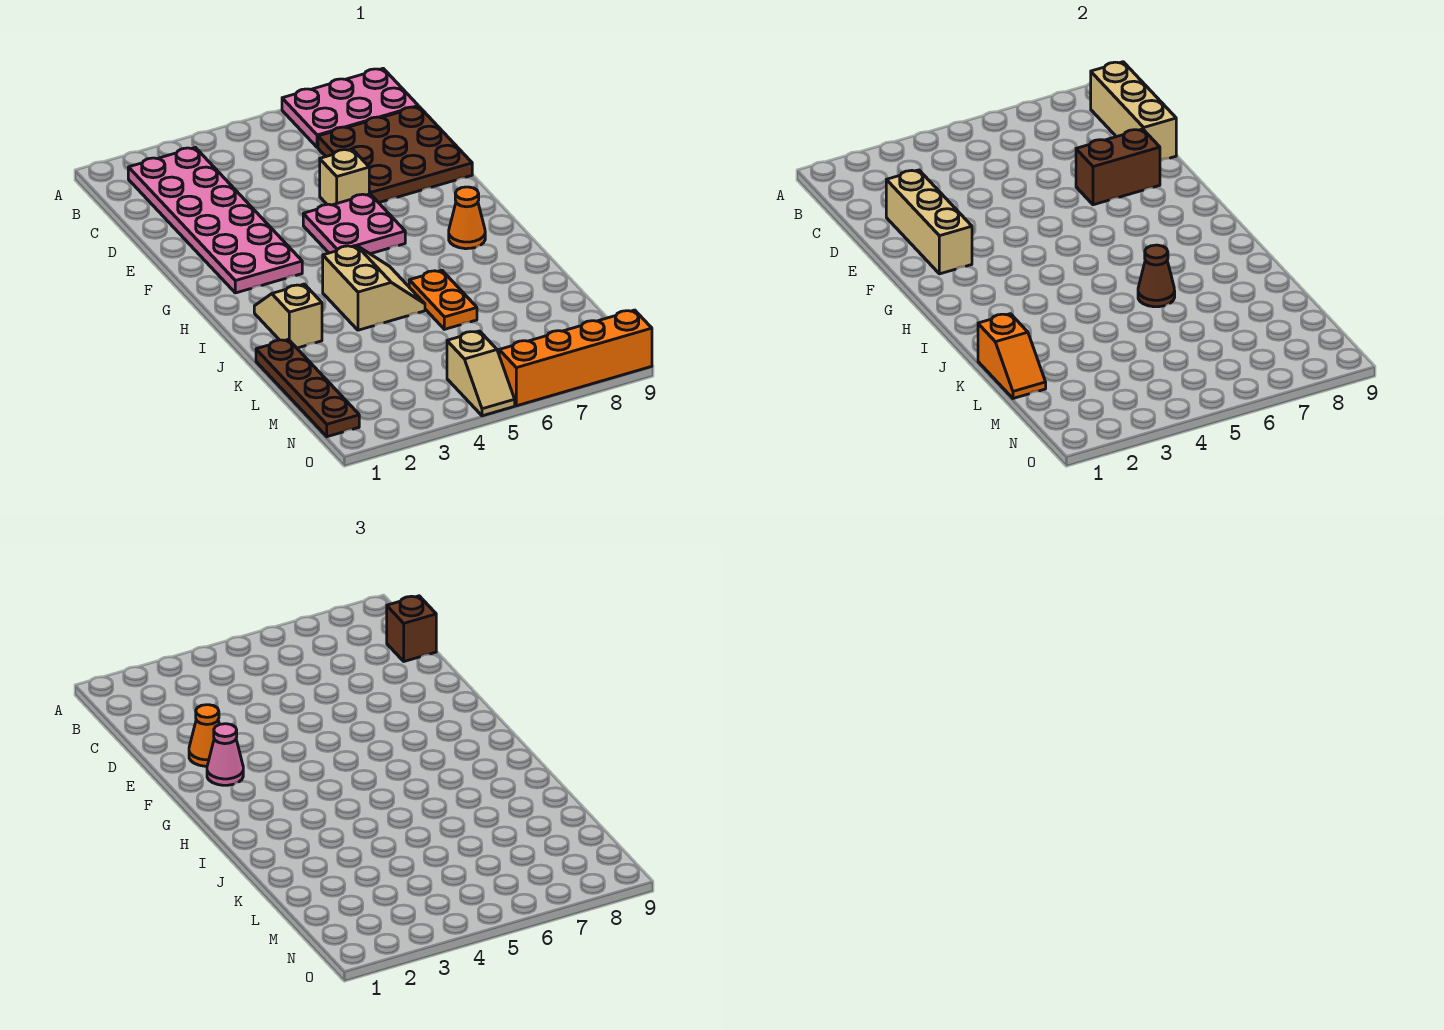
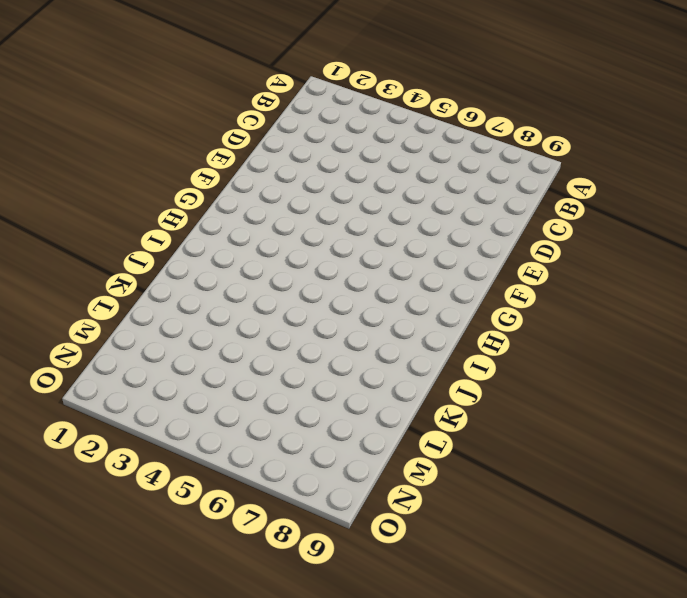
none -> pink plate A7:B9 level 1
none -> pink plate B2:G3 level 1
none -> brown plate C7:E9 level 1

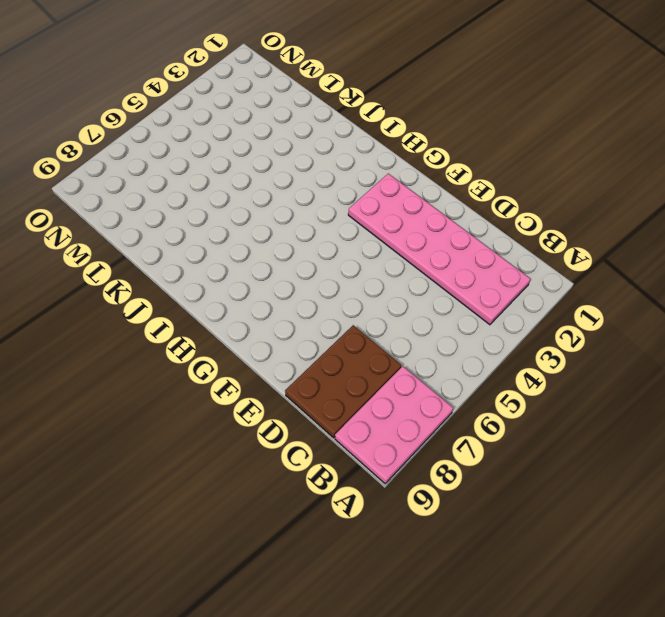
brown plate C7:D9 level 1 -> brown plate C7:E9 level 1
none -> tan brick E6 level 1
none -> pink plate F5:G6 level 1
none -> orange cone H8 level 1

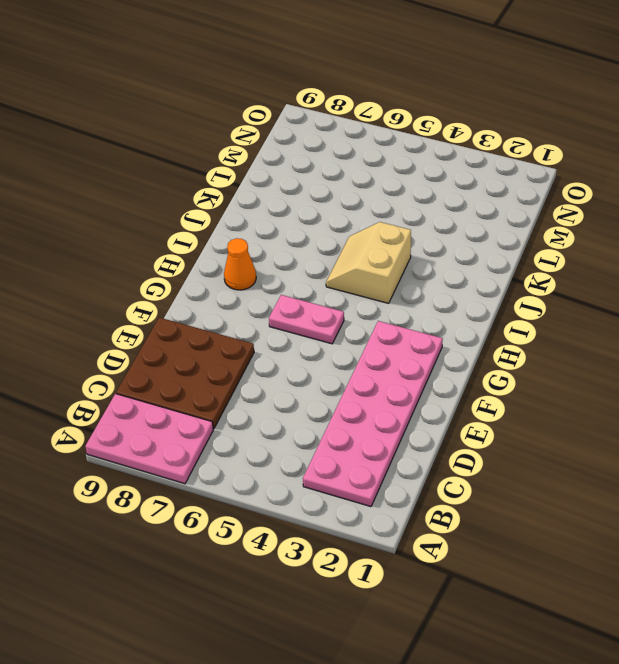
pink plate G5:G6 level 1 -> pink plate F5:G6 level 1
none -> tan brick E6 level 1
none -> tan slope I2:J2 level 1 top J
none -> orange plate J6:K6 level 1

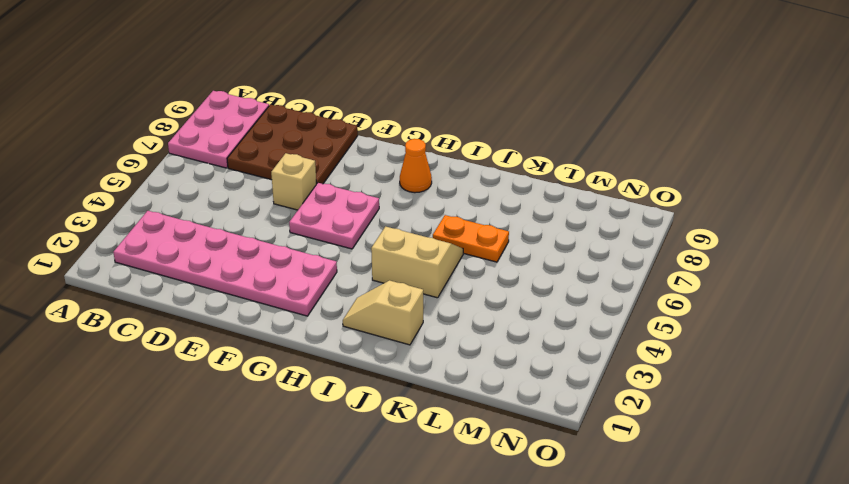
none -> brown plate K1:N1 level 1
none -> tan slope N5:O5 level 1 top N
none -> orange brick O6:O9 level 1

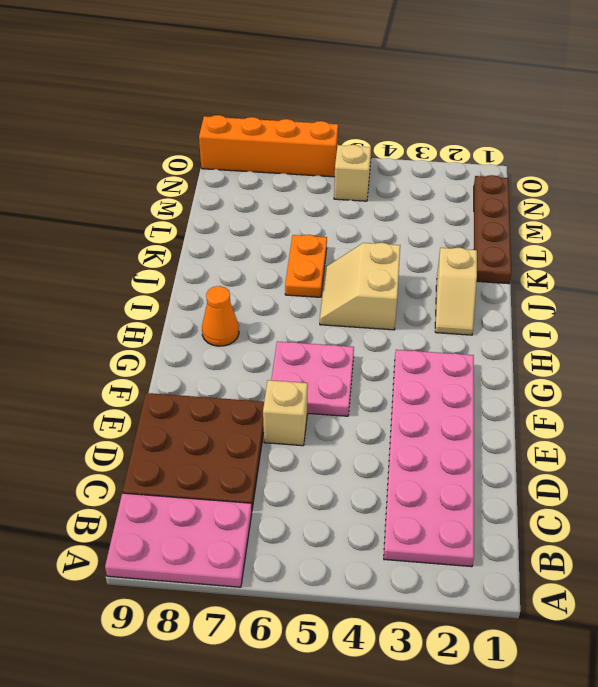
none -> tan brick B9:D9 level 2
none -> tan brick D2:F2 level 2
none -> brown brick E7:E8 level 2

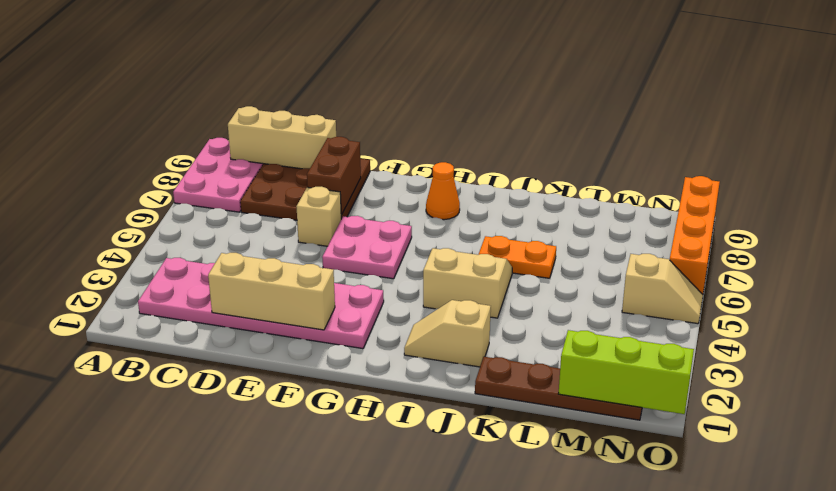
lime brick M1:O1 level 2 -> none
none -> brown cone J6 level 2
none -> orange slope K1:L1 level 2 top K
none -> brown brick C9 level 3

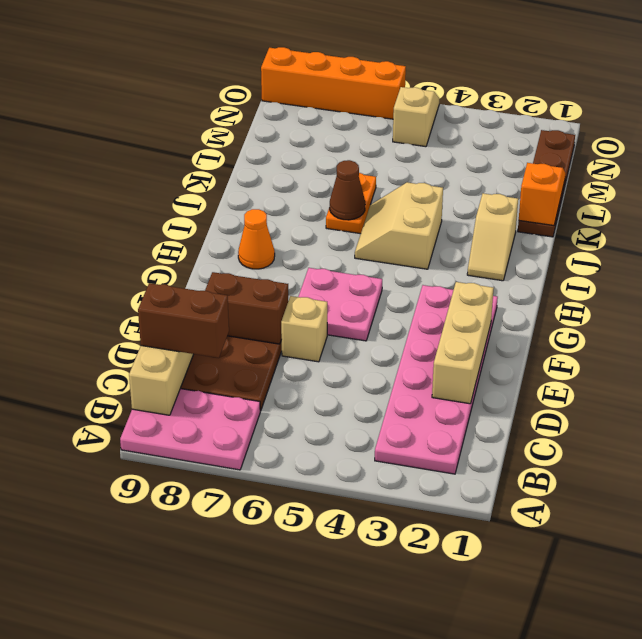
brown brick C8:C9 level 3 -> brown brick C9 level 3
none -> orange cone E2 level 3
none -> pink cone F2 level 3

